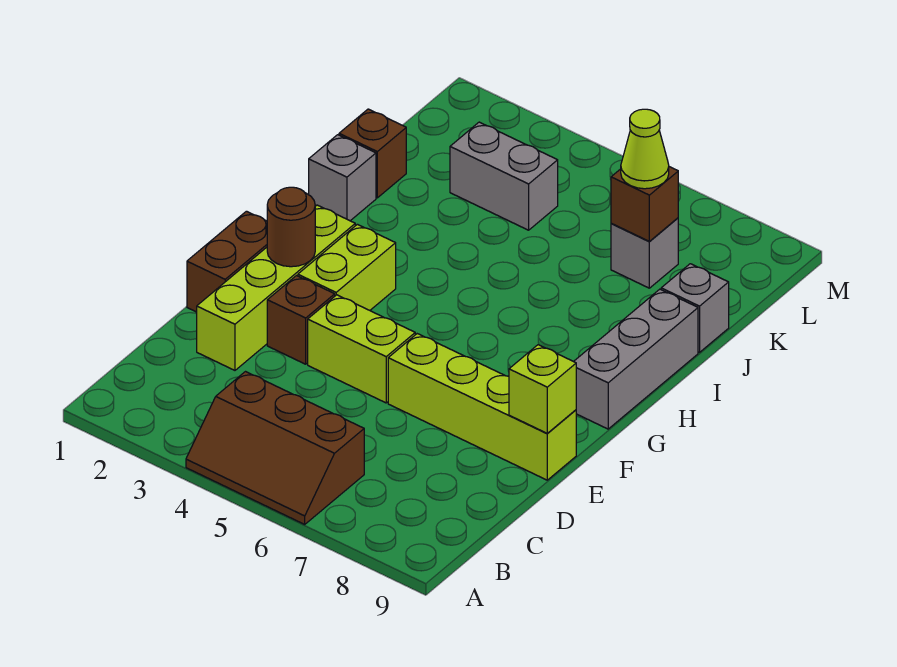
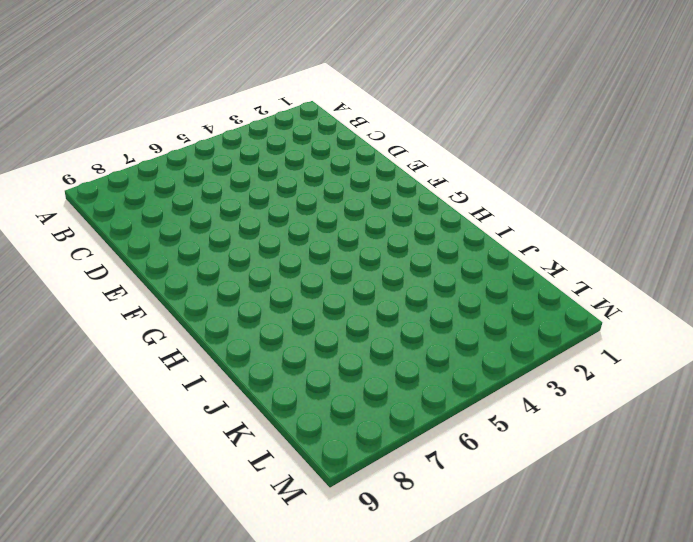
none -> brown slope A4:B6 level 1 top B
none -> lime brick D2:G2 level 1
none -> brown brick E1:F1 level 1

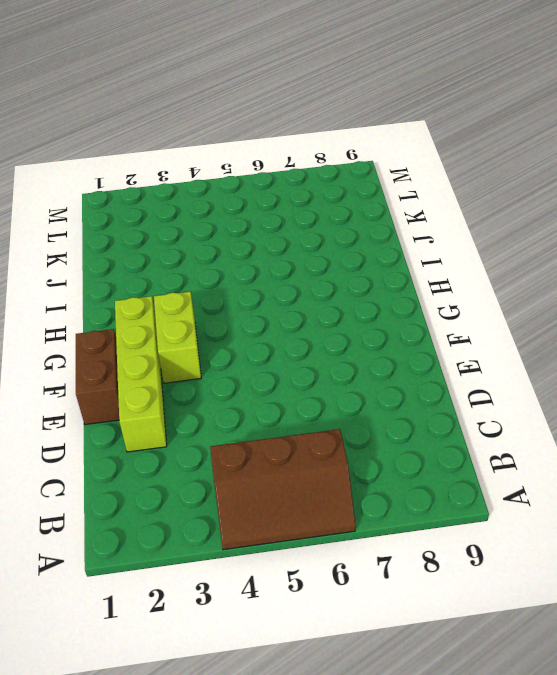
none -> brown brick E3 level 1
none -> lime brick E4:E5 level 1
none -> lime brick E6:E9 level 1

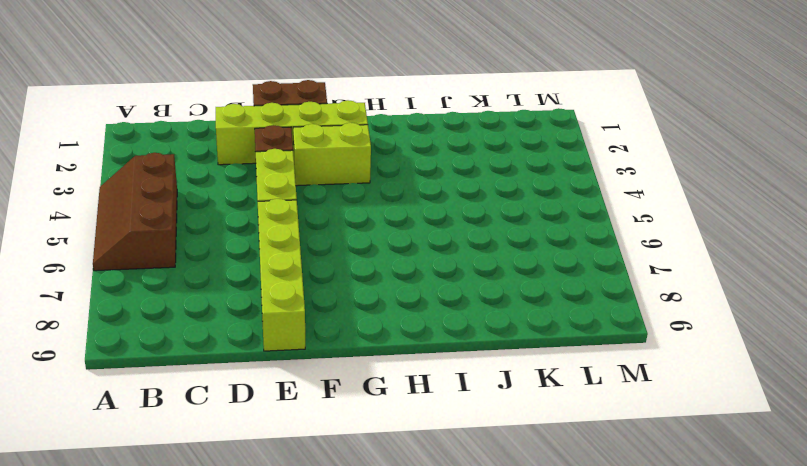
none -> grey brick G9:I9 level 1
none -> grey brick I1 level 1
none -> brown brick J1 level 1

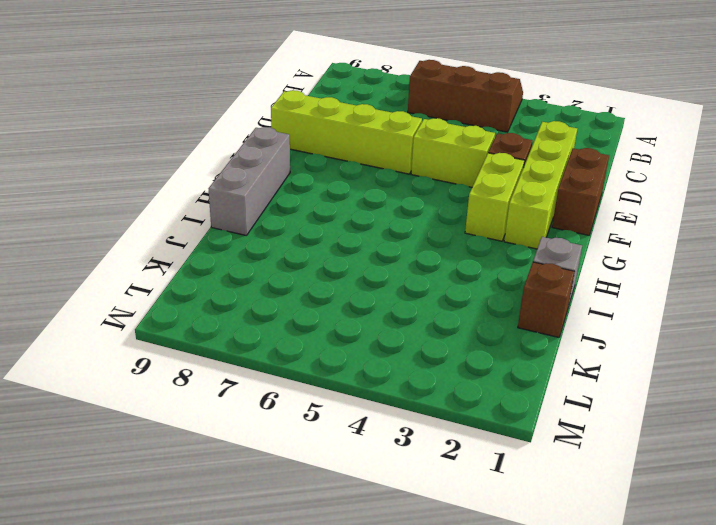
none -> grey brick J9 level 1
none -> grey brick K3:K4 level 1
none -> grey brick K7 level 1

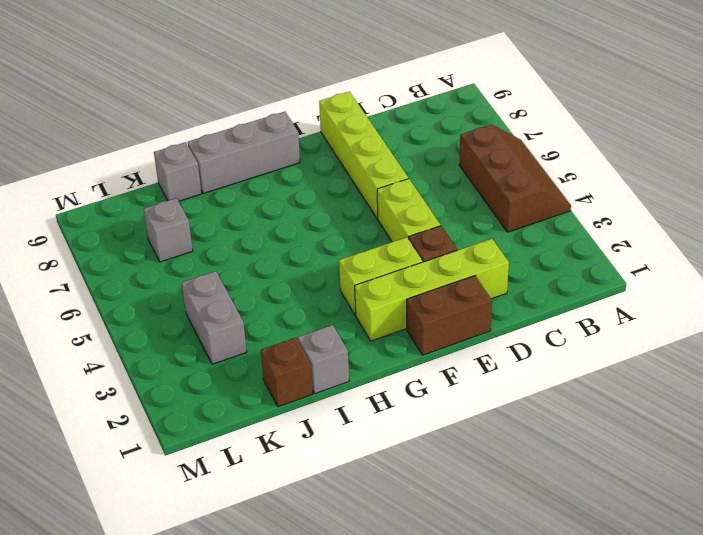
none -> lime brick E9 level 2
none -> brown round brick F2 level 2
none -> brown brick K7 level 2

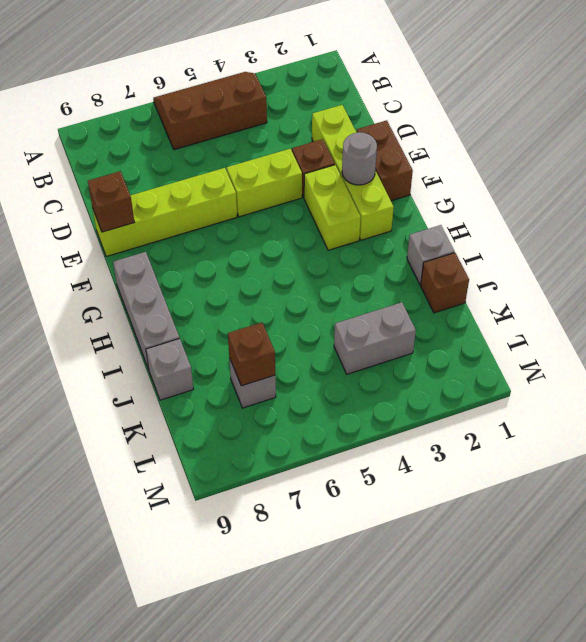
brown brick E9 level 2 -> lime brick E9 level 2
grey round brick F2 level 2 -> brown round brick F2 level 2
none -> lime cone K7 level 3

